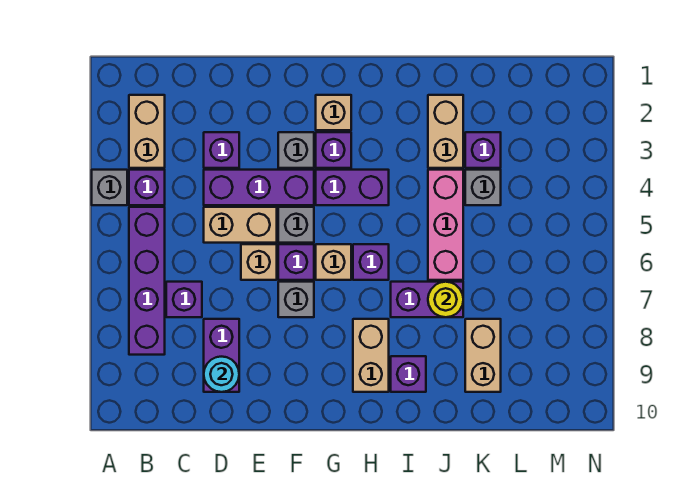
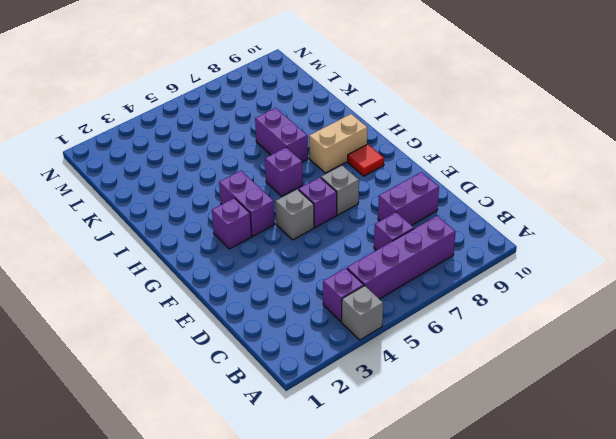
red tile G9 level 1 -> none
none -> tan brick B2:B3 level 1
none -> purple brick D3 level 1
none -> purple brick D4:F4 level 1

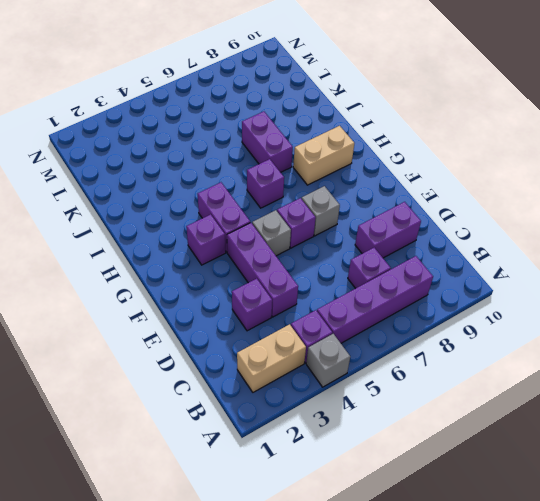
none -> tan brick D5:E5 level 1
none -> tan brick E6 level 1
none -> grey brick F3 level 1

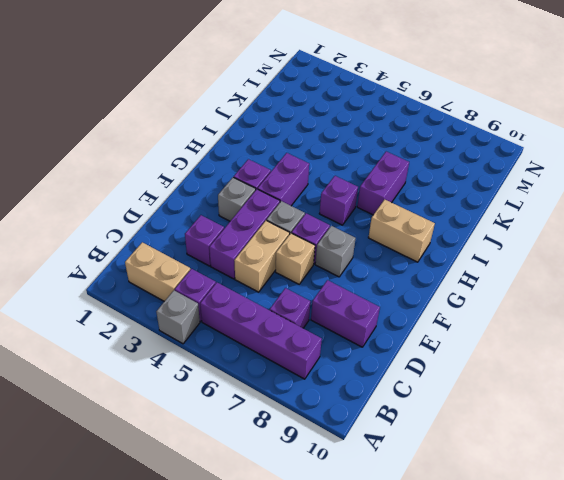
none -> tan brick G2 level 1
none -> tan brick G6 level 1
none -> purple brick I9 level 1

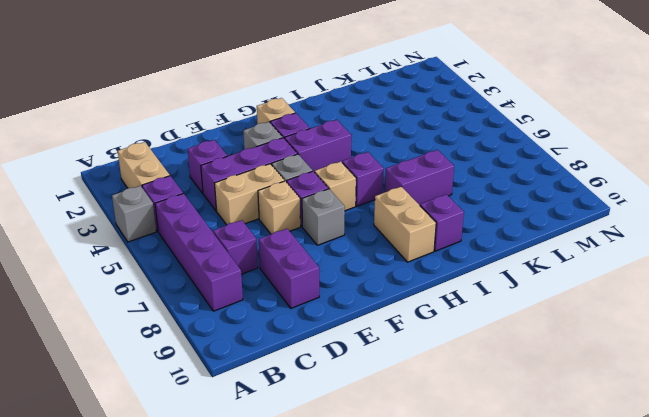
none -> tan brick J2:J3 level 1
none -> pink brick J4:J6 level 1
none -> purple brick K3 level 1

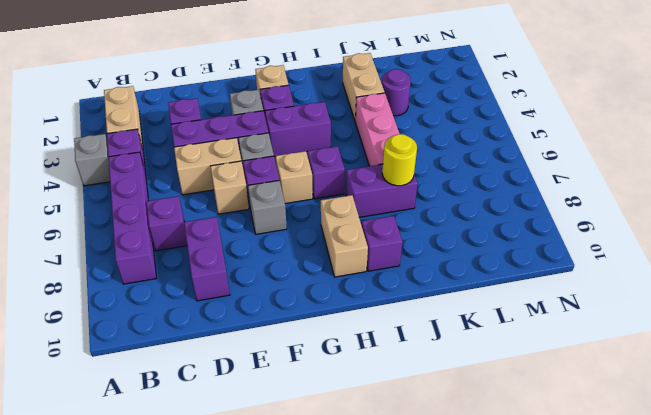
purple round brick K3 level 1 -> purple brick K3 level 1
none -> grey brick K4 level 1
none -> tan brick K8:K9 level 1
none -> cyan round brick D9 level 2

